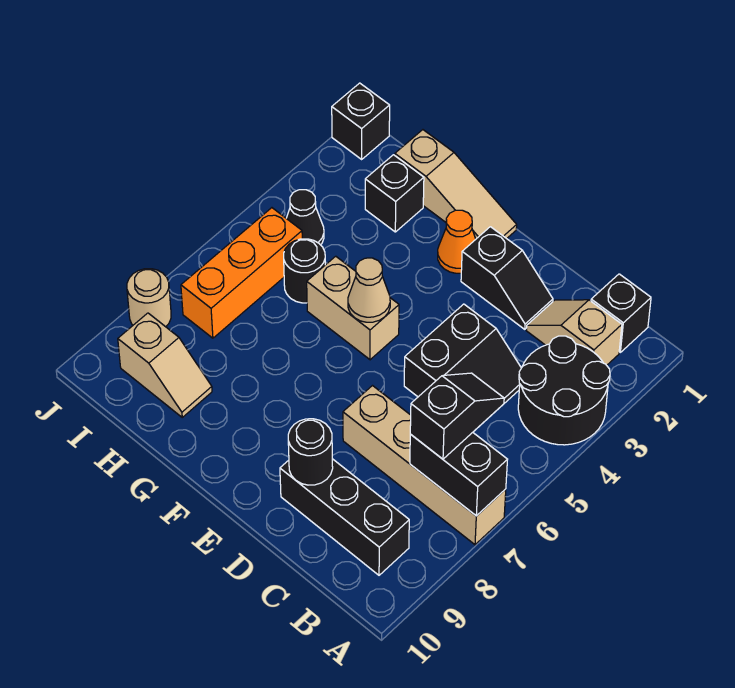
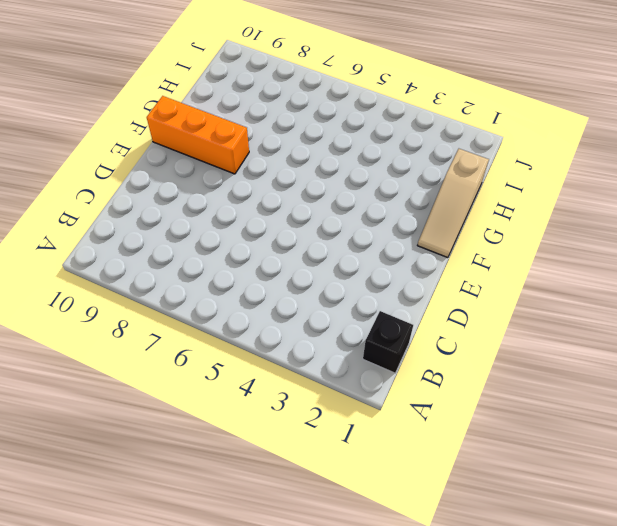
orange brick F8:F10 level 1 -> orange brick I5:I7 level 1
none -> black round brick A3:B4 level 1
none -> tan brick A7:D7 level 1
none -> tan slope B2:C2 level 1 top B

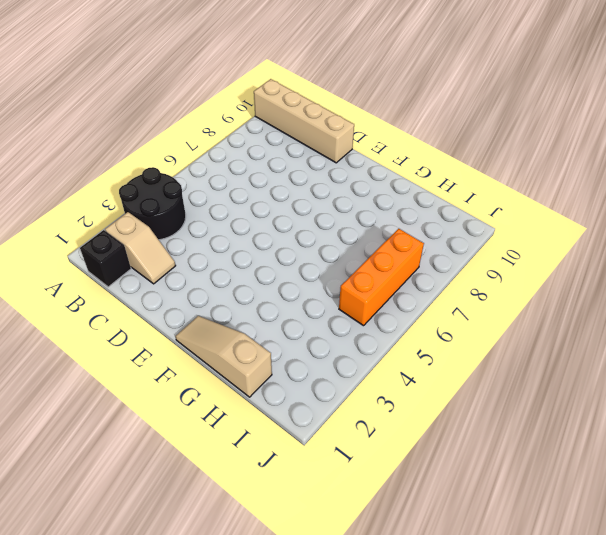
tan brick A10:D10 level 1 -> tan brick A7:D7 level 1
none -> black brick B9:D9 level 1
none -> black slope C4:D5 level 1 top D
none -> black slope D2:E2 level 1 top E

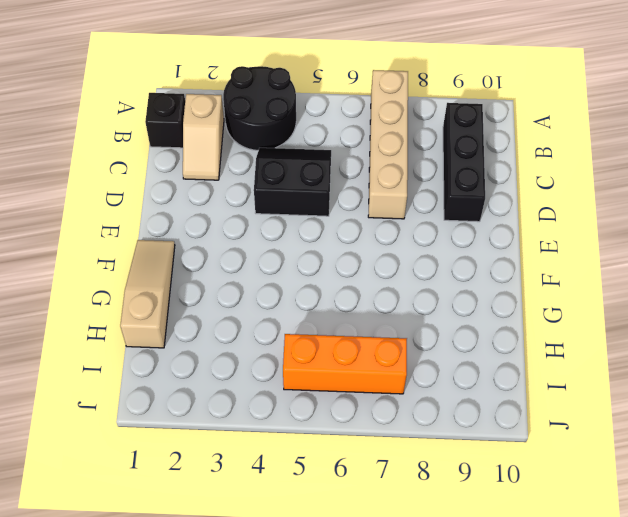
none -> black slope D2:E2 level 1 top E
none -> orange cone F2 level 1
none -> tan brick F5:G5 level 1

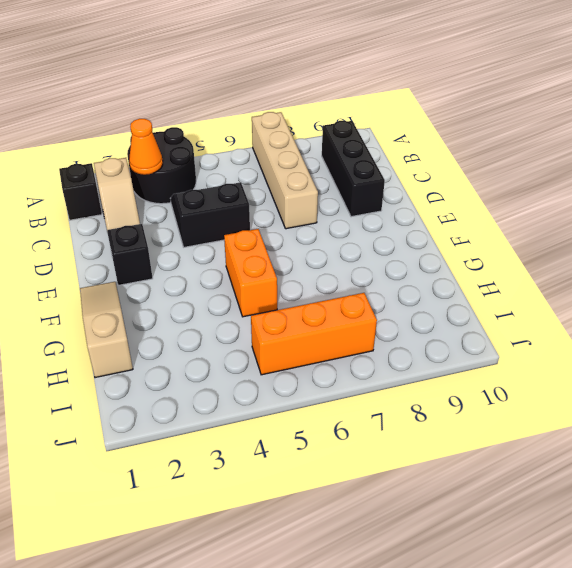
orange cone B3 level 2 -> orange cone F2 level 1
orange brick F5:G5 level 1 -> tan brick F5:G5 level 1
none -> black brick H2 level 1
none -> black round brick H5 level 1
none -> tan slope H9:I9 level 1 top I

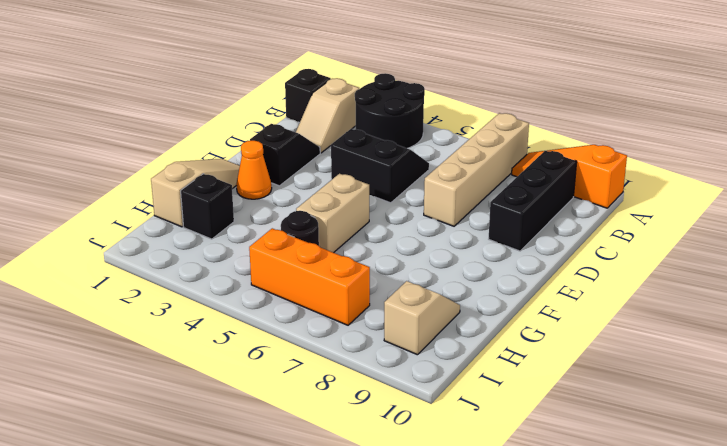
orange slope A8:A10 level 1 top 10 -> none
none -> black cone I4 level 1
none -> black brick J1 level 1
none -> tan round brick J8 level 1

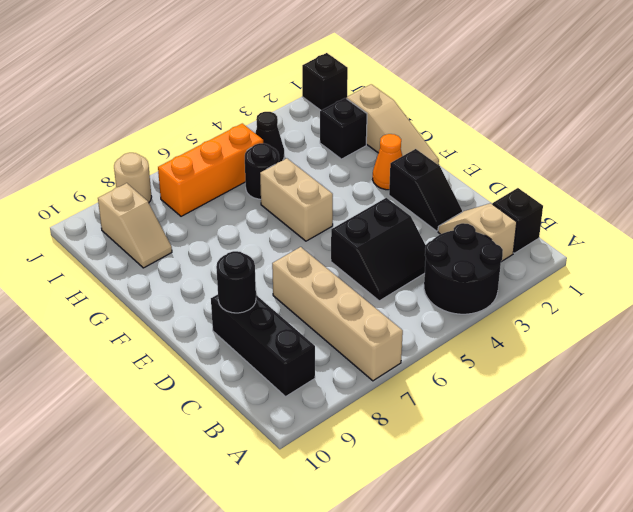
none -> black brick A7:B7 level 2
none -> tan cone F5 level 2
none -> black slope B6:B7 level 3 top 7

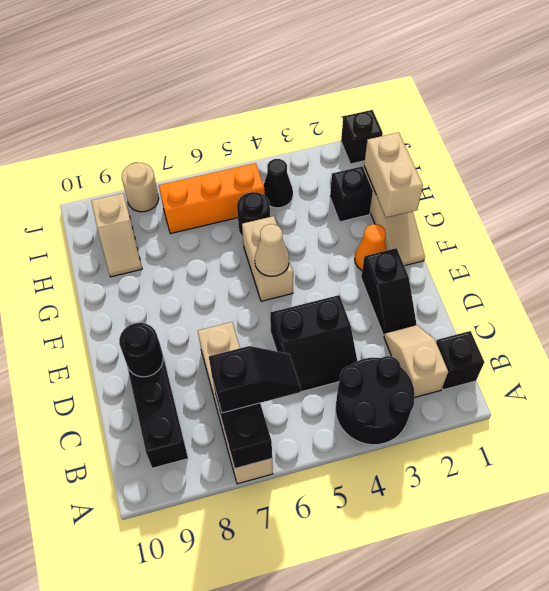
tan brick G1:H1 level 2 -> none

